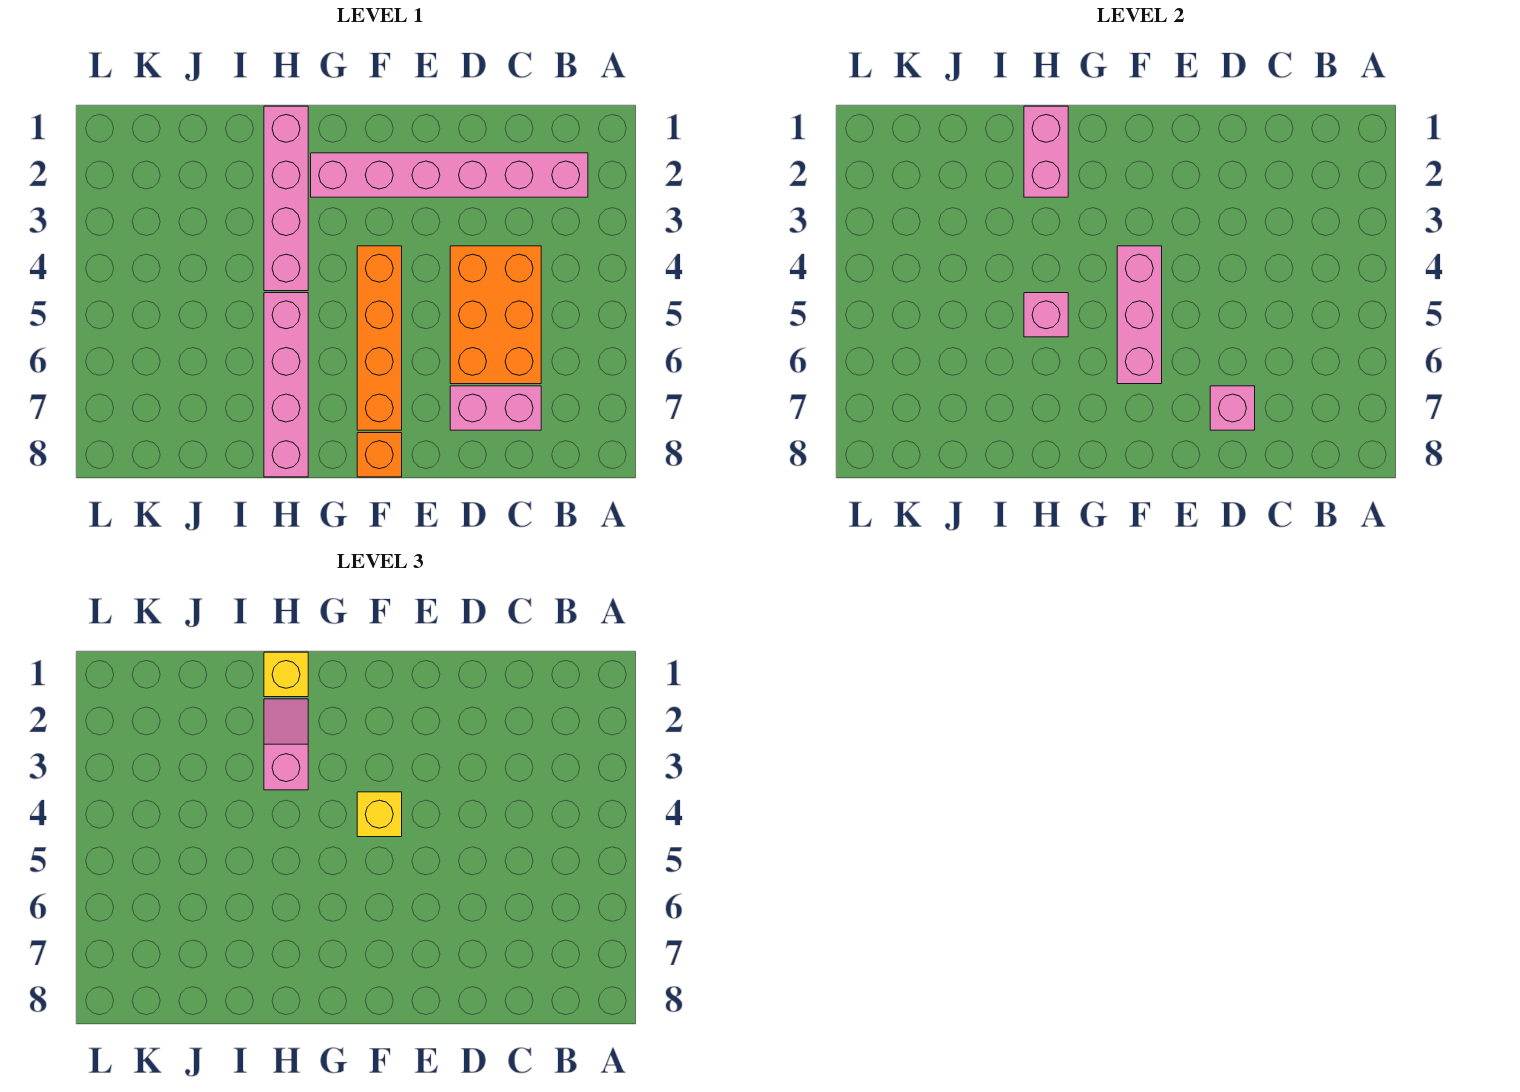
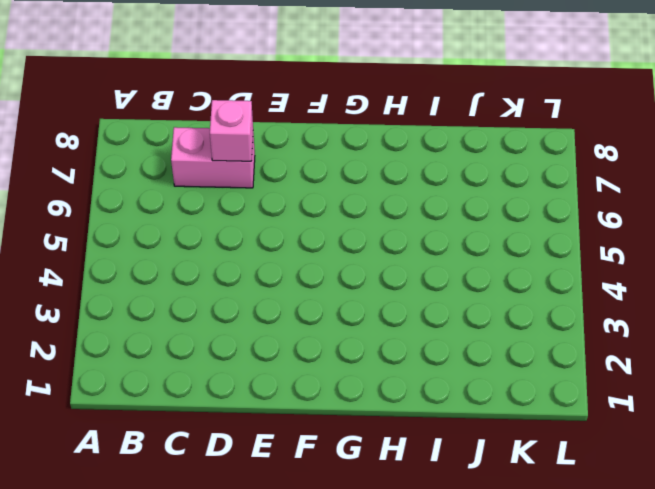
none -> pink brick B2:G2 level 1
none -> orange brick C4:D6 level 1
none -> orange brick F4:F7 level 1

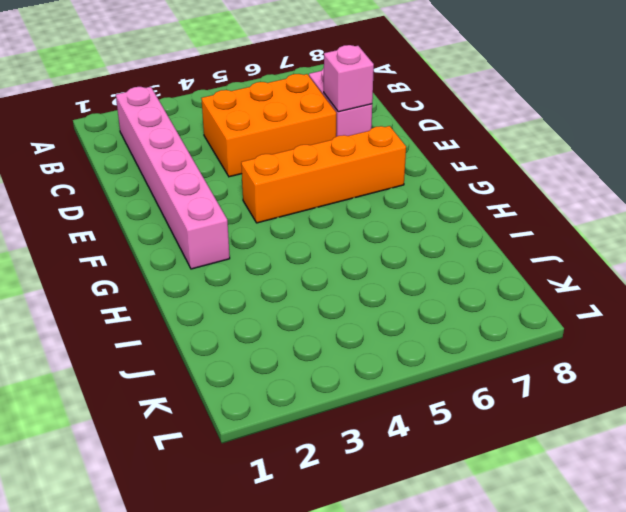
none -> orange brick F8 level 1
none -> pink brick H1:H4 level 1
none -> pink brick H5:H8 level 1

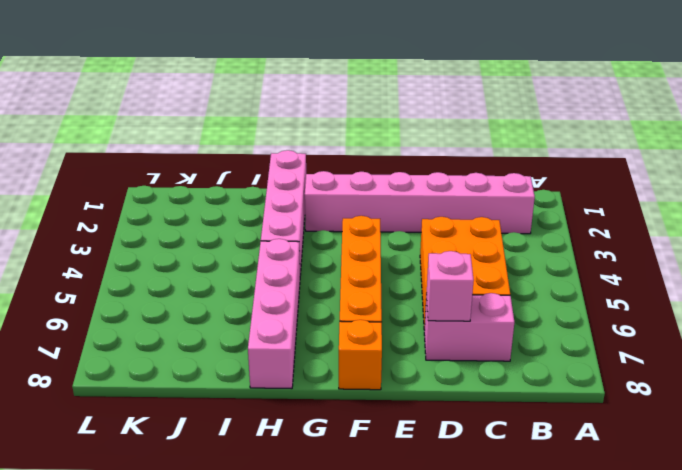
none -> pink brick F4:F6 level 2
none -> pink brick H1:H2 level 2
none -> pink brick H5 level 2

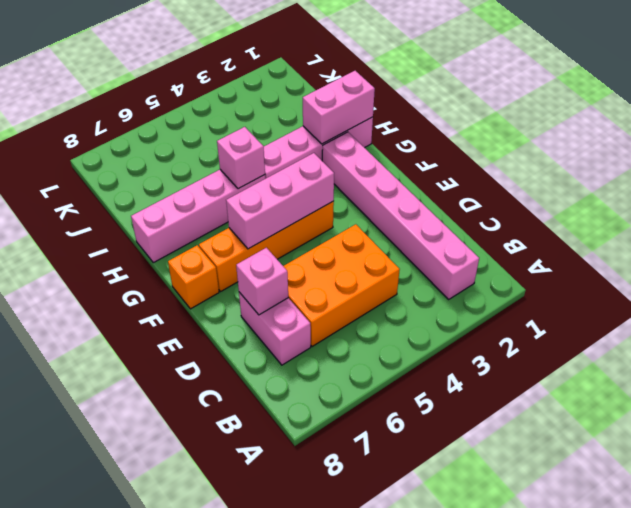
none -> yellow brick F4 level 3
none -> yellow brick H1 level 3
none -> pink slope H2:H3 level 3 top 3

